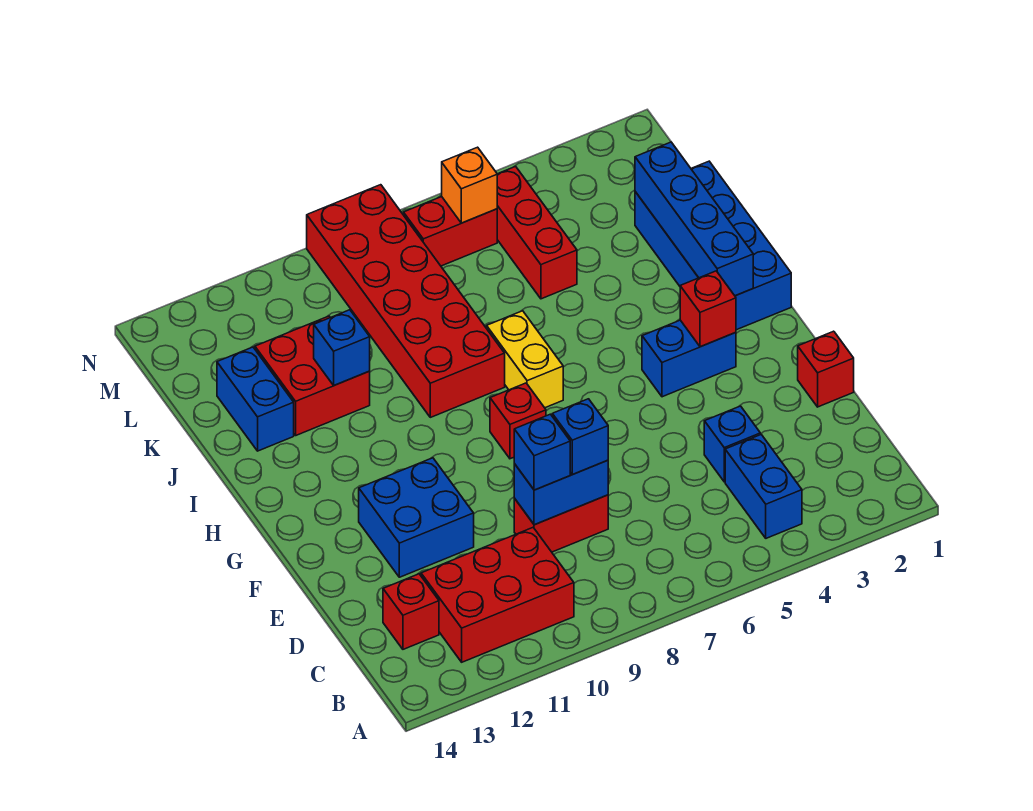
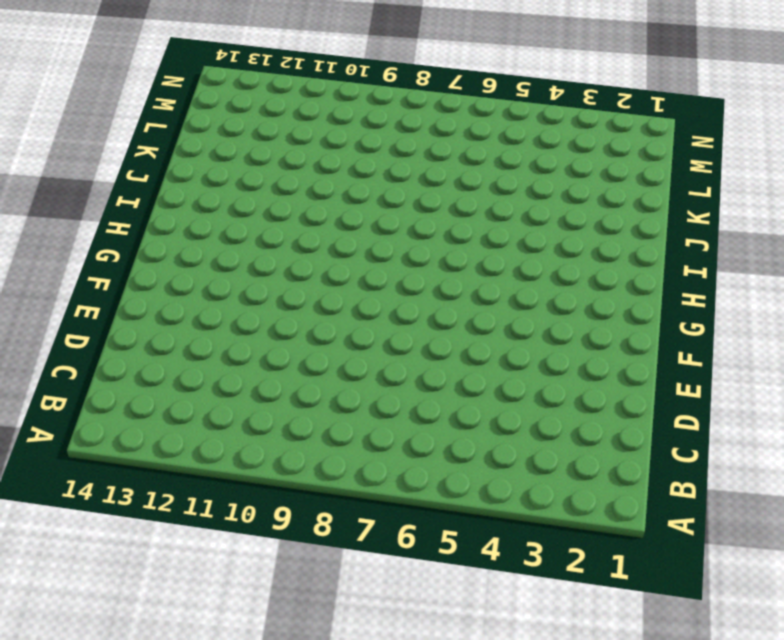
none -> blue brick B4:C4 level 1
none -> red brick B10:C12 level 1
none -> red brick C13 level 1

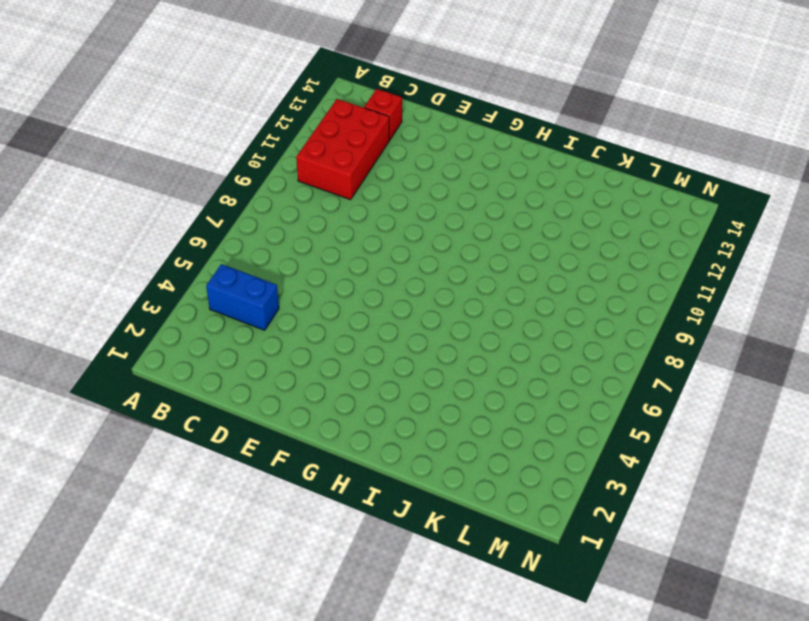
none -> blue brick D4 level 1
none -> red brick D8:D9 level 1
none -> red brick E1 level 1

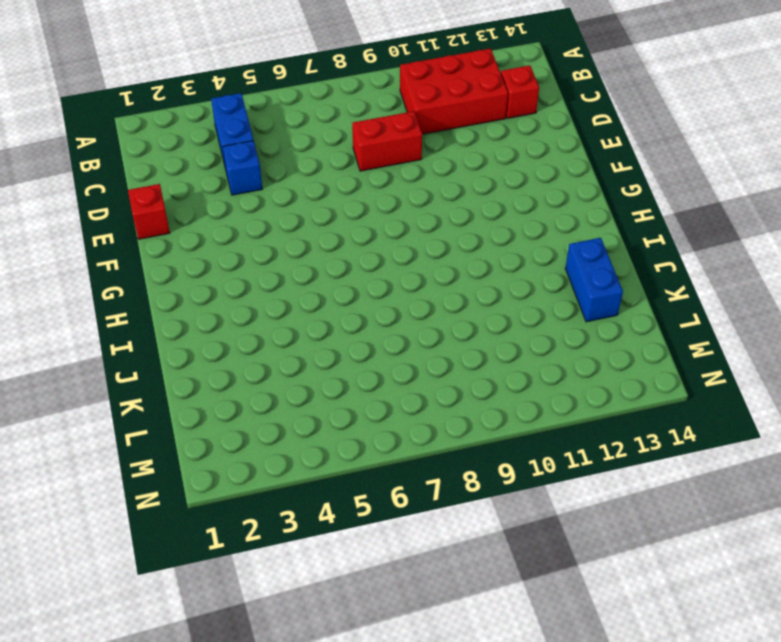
none -> blue brick E11:F12 level 1
none -> blue brick G3:G4 level 1
none -> red brick G8 level 1

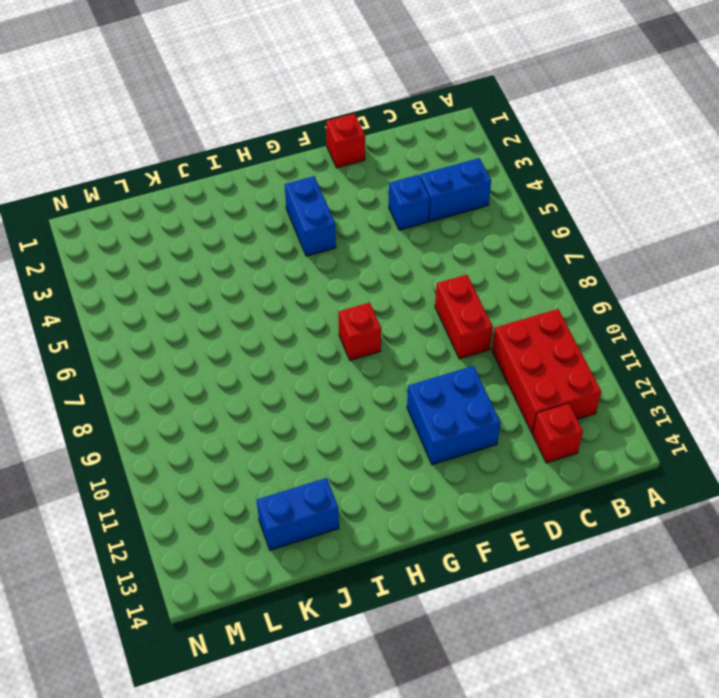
none -> blue brick H1:K2 level 1
none -> yellow brick H7:I7 level 1
none -> red brick I8:N9 level 1

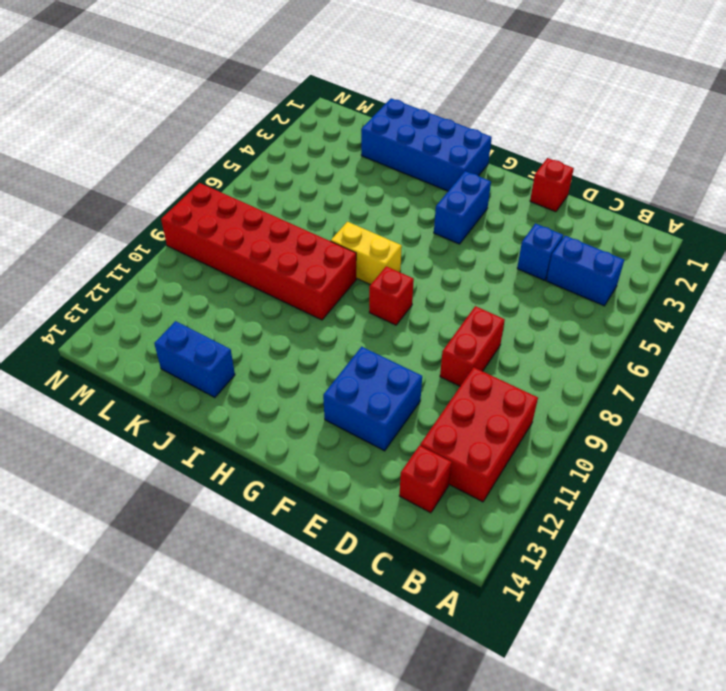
none -> red brick J11:K12 level 1
none -> red brick K5:M5 level 1
none -> red brick M6:M7 level 1

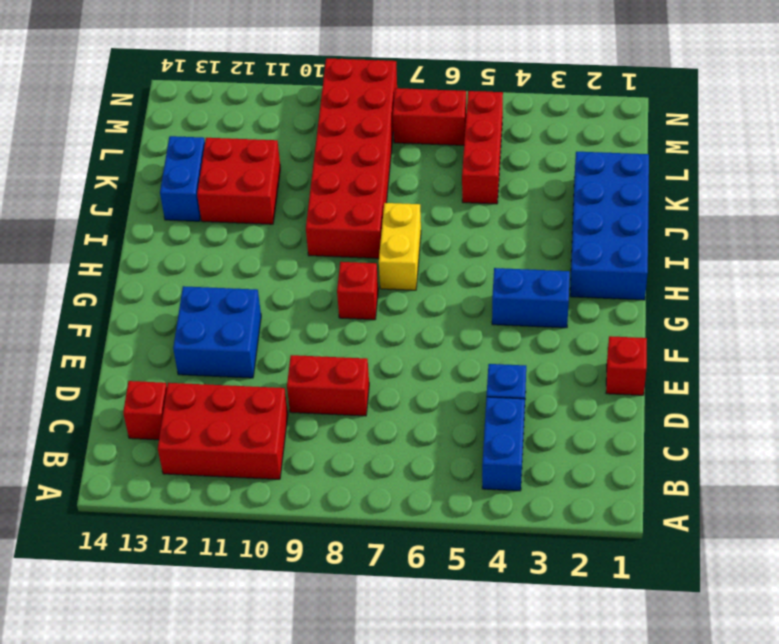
none -> blue brick D8:D9 level 2
none -> red brick G3 level 2
none -> blue brick H2:K2 level 2

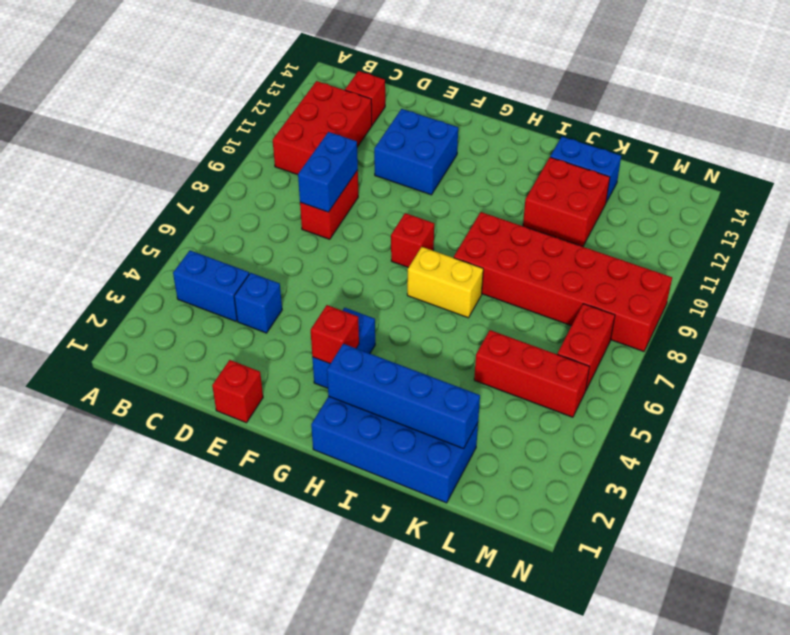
none -> blue brick J11 level 2
none -> orange brick M6 level 2
none -> blue brick D8 level 3

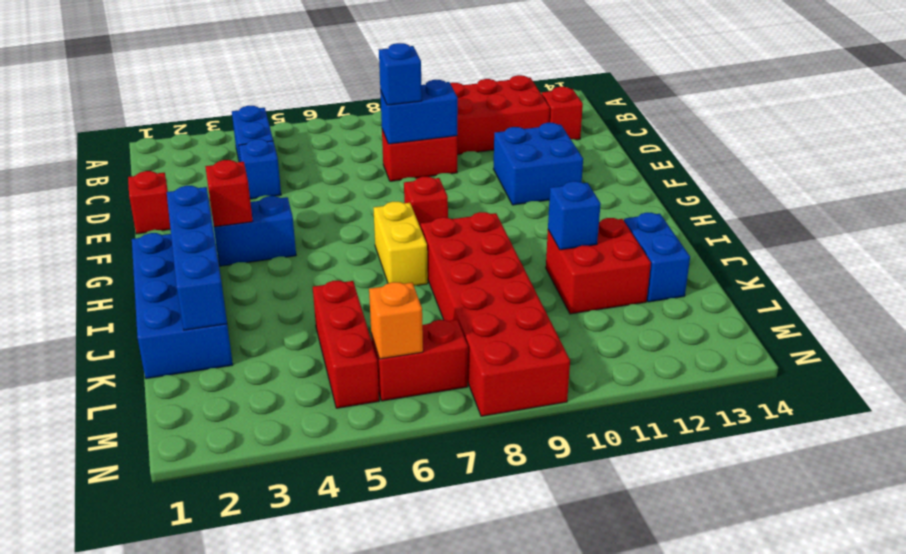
none -> blue brick D9 level 3

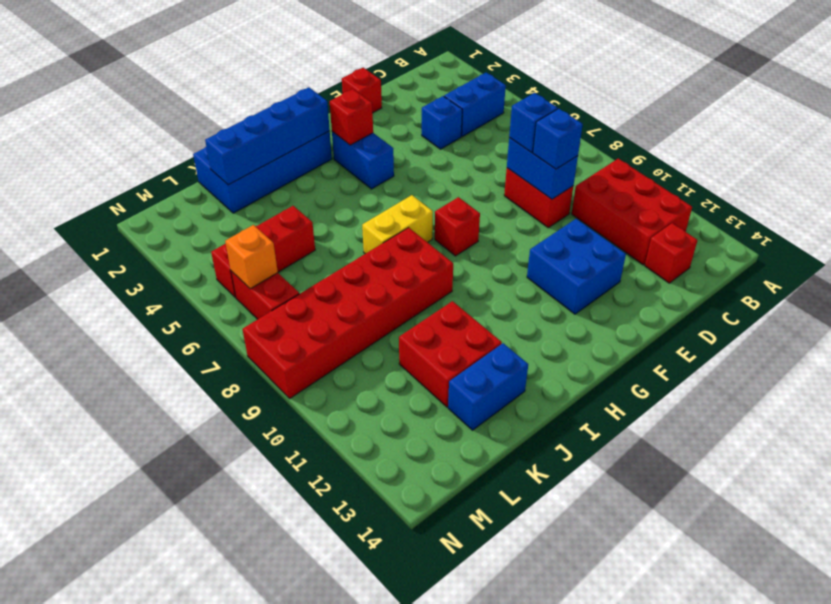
none -> blue brick J11 level 2

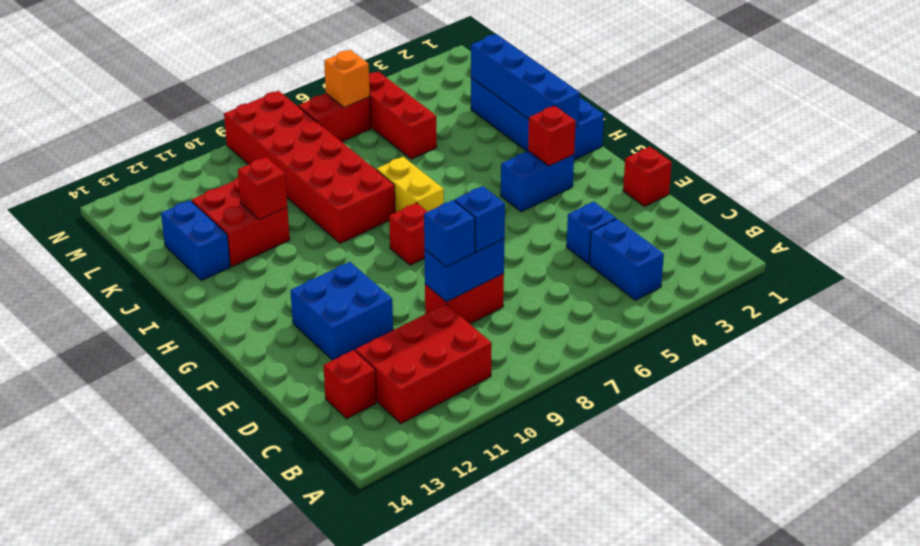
red brick J11 level 2 -> blue brick J11 level 2

